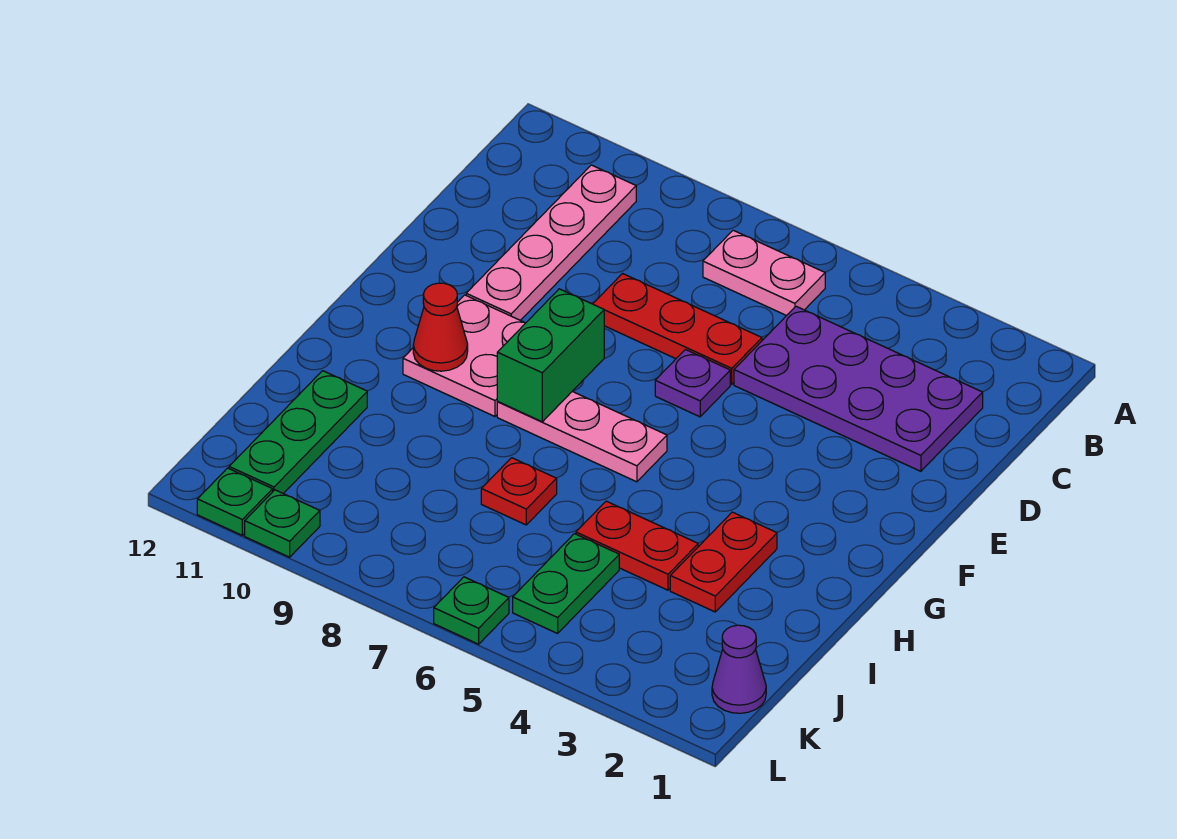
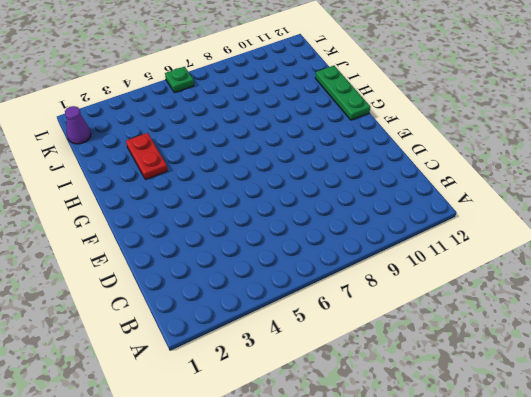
green plate G12:I12 level 1 -> green plate I11:K11 level 1
none -> pink plate B6:B7 level 1
none -> pink plate B10:E10 level 1
none -> purple plate C2:D5 level 1

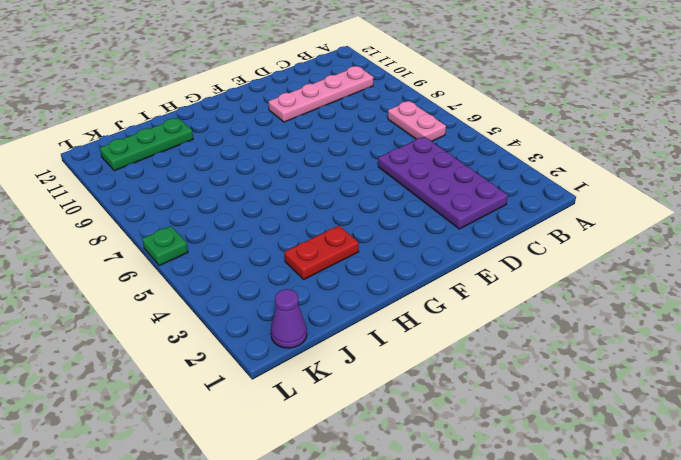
none -> red plate D6:D8 level 1
none -> purple plate E6 level 1
none -> pink plate F9:G10 level 1

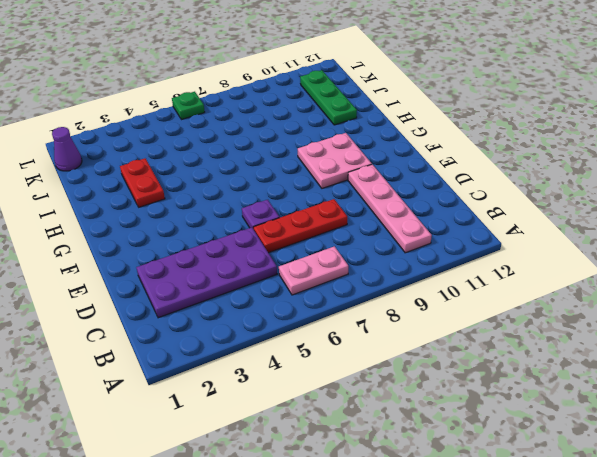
none -> pink plate G6:G8 level 1
none -> red plate I4:I5 level 1
none -> red plate I7 level 1

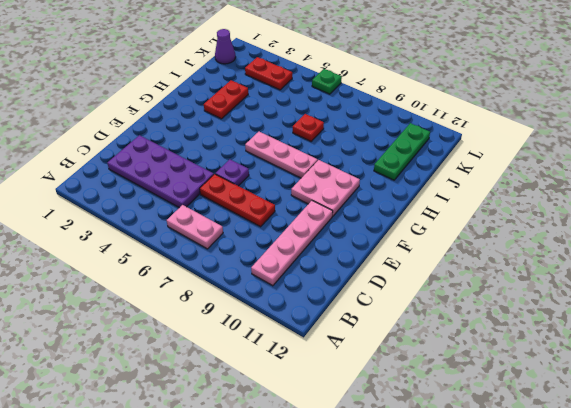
red plate K3:K4 level 1 -> red plate I4:I5 level 1
none -> green plate J5:K5 level 1
none -> green plate L10 level 1
none -> green plate L11 level 1

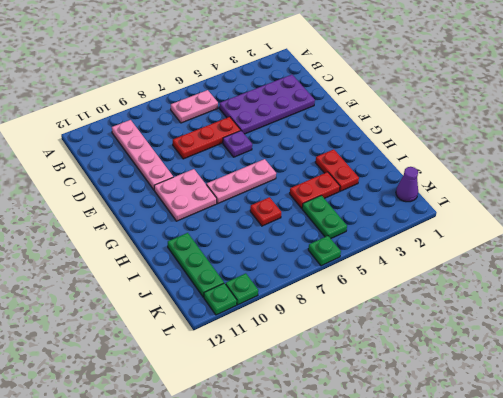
none -> green brick F8:G8 level 2
none -> red cone G10 level 2

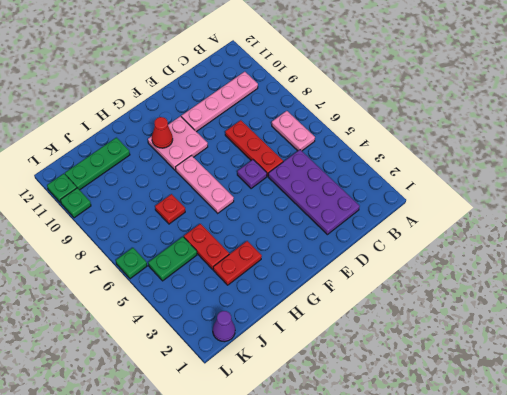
none -> green brick F8:G8 level 2

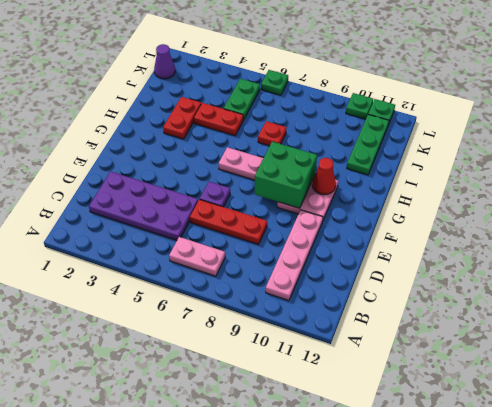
green brick F8:G9 level 2 -> green brick F8:G8 level 2

